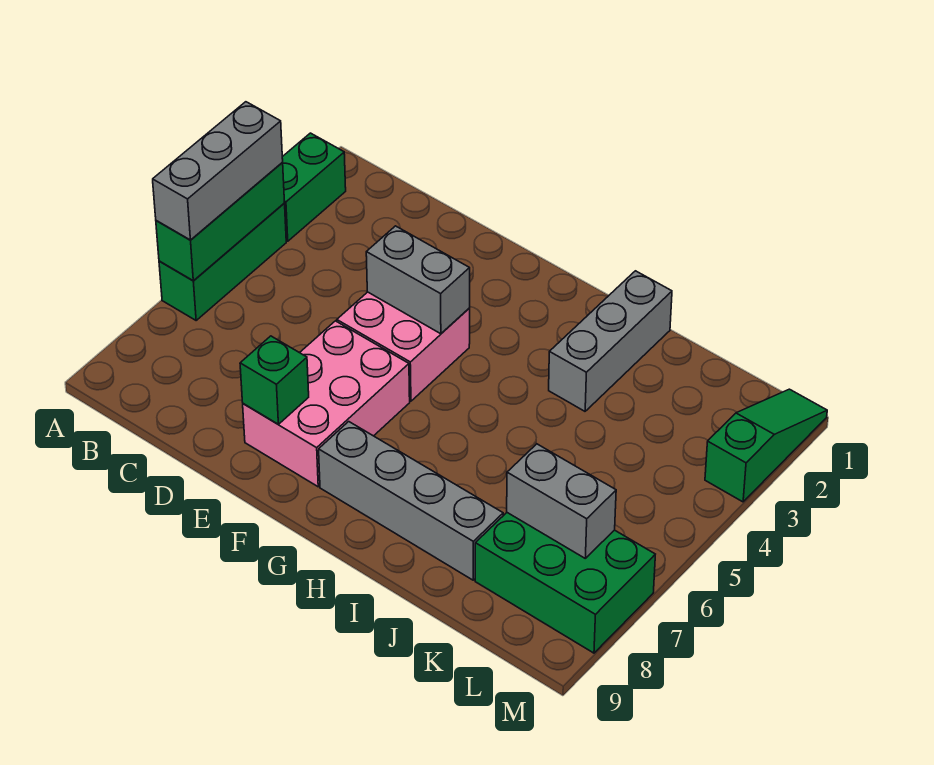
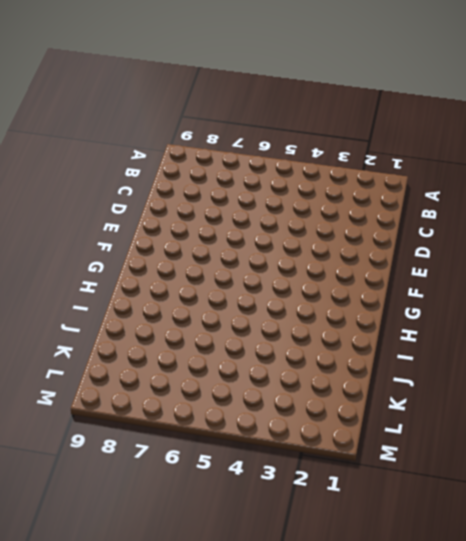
none -> green brick A2:A3 level 1
none -> green brick A4:A6 level 1
none -> pink brick E4:F5 level 1

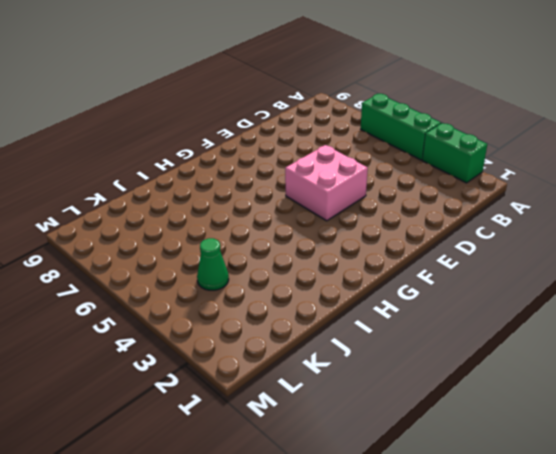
green cone K4 level 1 -> none
none -> pink brick E6:F8 level 1
none -> grey brick G8:J8 level 1
none -> grey brick I1:I3 level 1

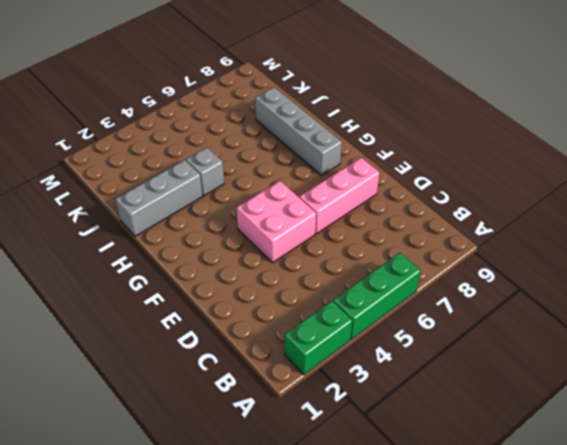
pink brick E6:E8 level 1 -> pink brick E6:F8 level 1
grey brick I4 level 1 -> none
none -> green brick K7:M8 level 1
none -> green slope M1:M3 level 1 top 3
none -> green brick A4:A6 level 2

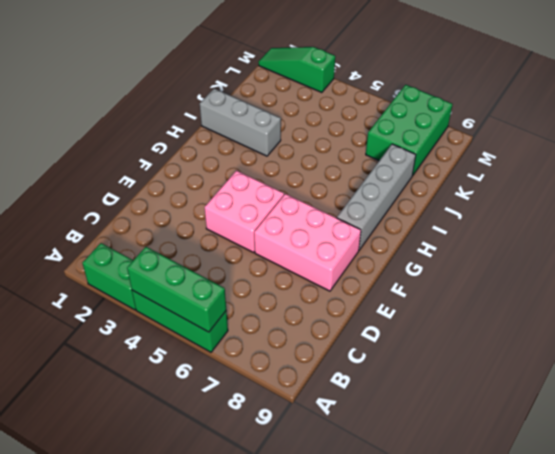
none -> grey brick E4:F4 level 2
none -> green brick E8 level 2
none -> grey brick K7:L7 level 2

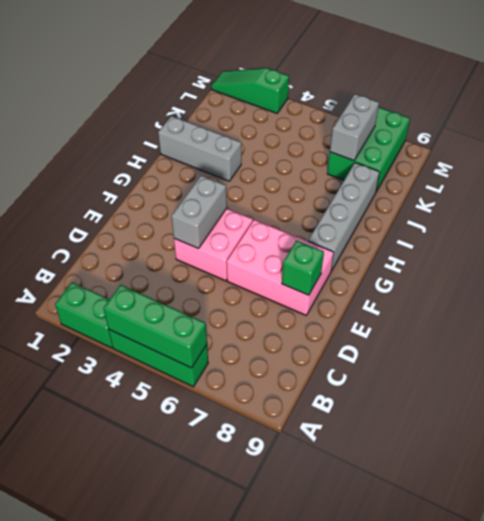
none -> grey brick A4:A6 level 3

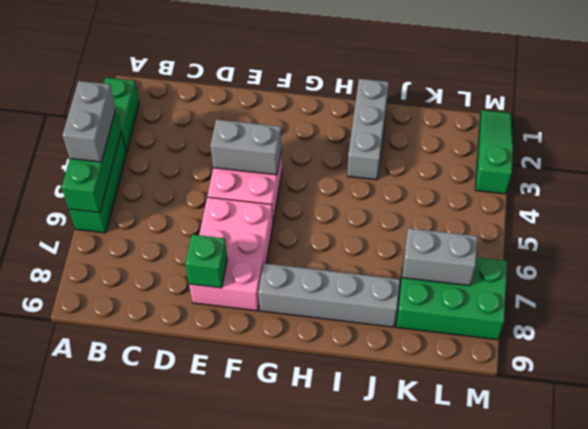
grey brick A4:A5 level 3 -> grey brick A4:A6 level 3

